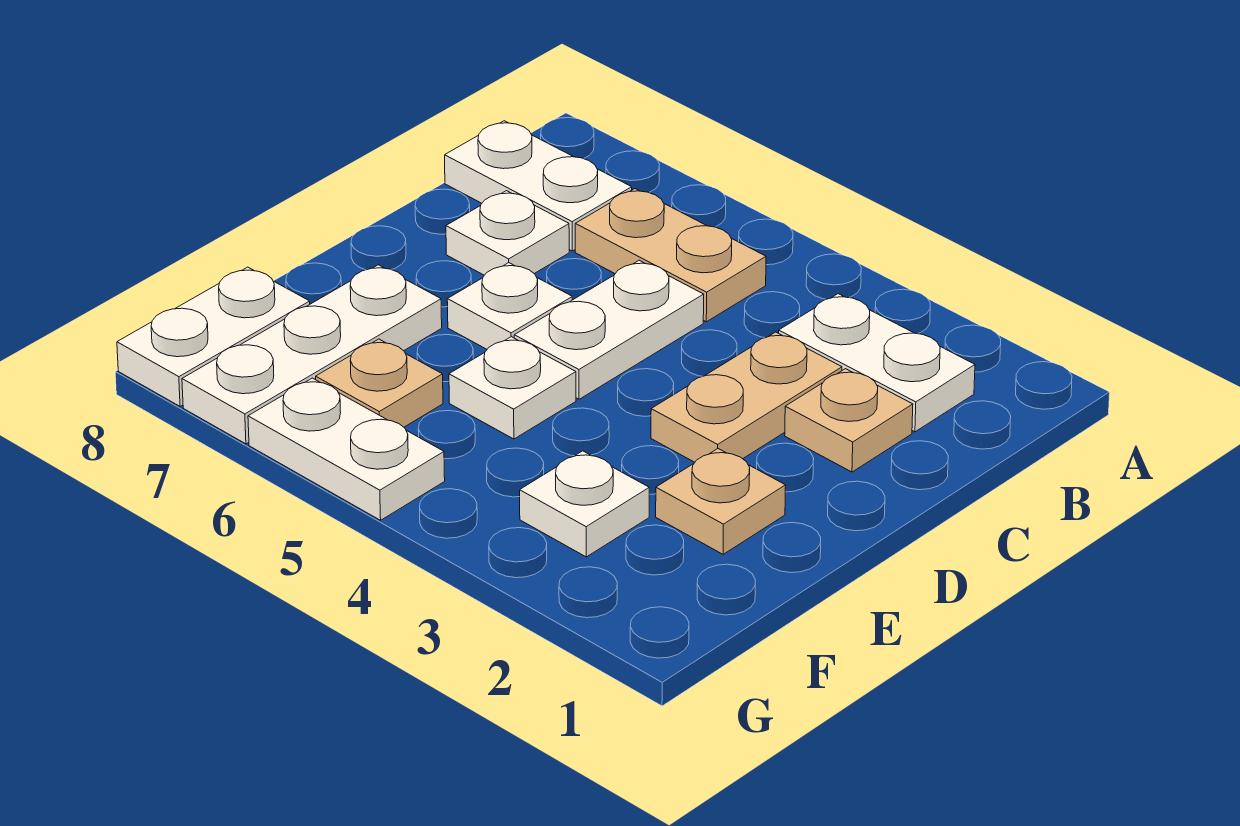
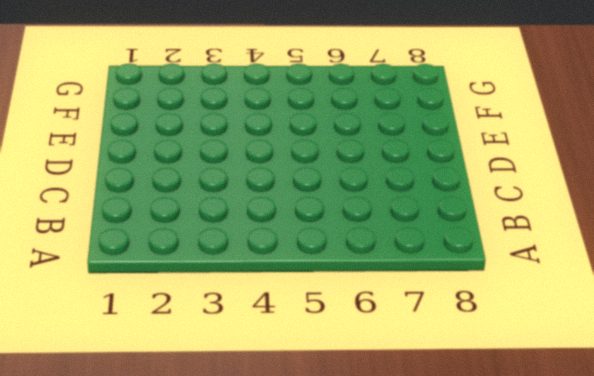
none -> white plate B2:B3 level 1
none -> tan plate B5:B6 level 1
none -> white plate B7:B8 level 1

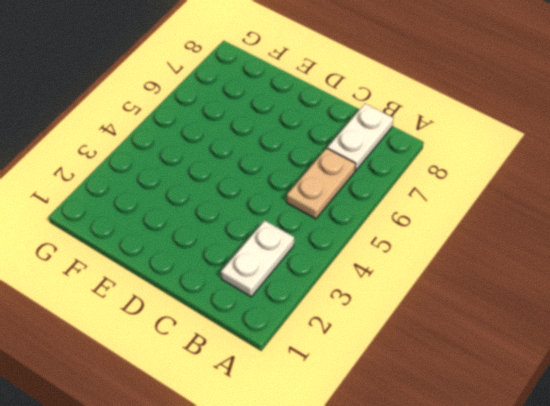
none -> tan plate C2 level 1
none -> tan plate C3:D3 level 1
none -> white plate C5:D5 level 1

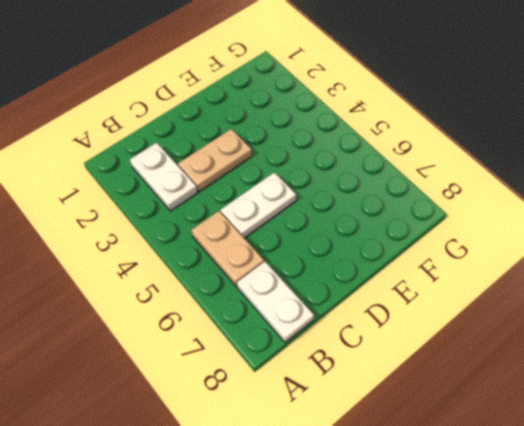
none -> tan plate C2 level 1
none -> white plate C7 level 1
none -> white plate D6 level 1

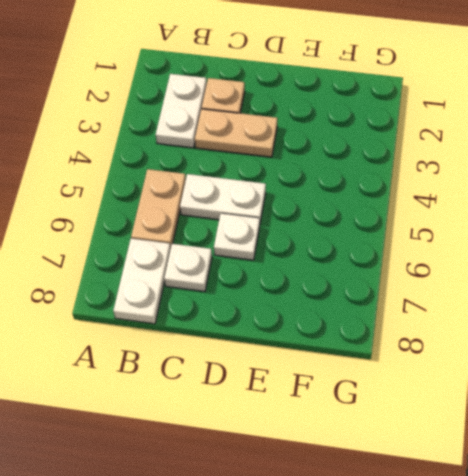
none -> tan plate E2 level 1
none -> white plate E5 level 1
none -> white plate E7:G7 level 1

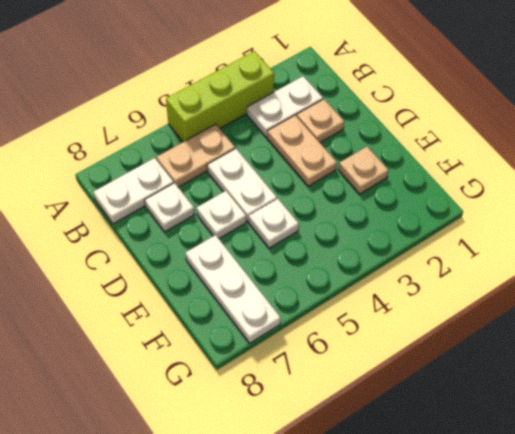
lime brick A3:A5 level 1 -> none
none -> white plate F3 level 1
none -> tan plate F6 level 1
none -> white plate F8:G8 level 1

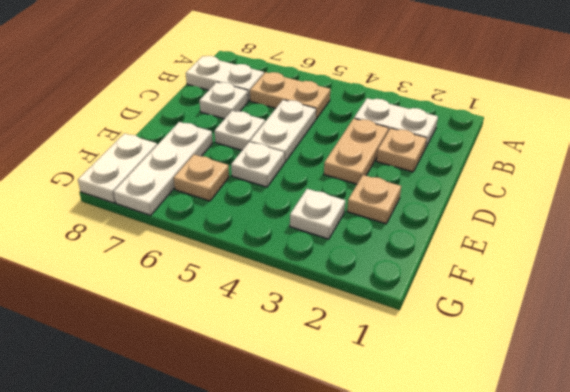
none -> white plate G5:G6 level 1

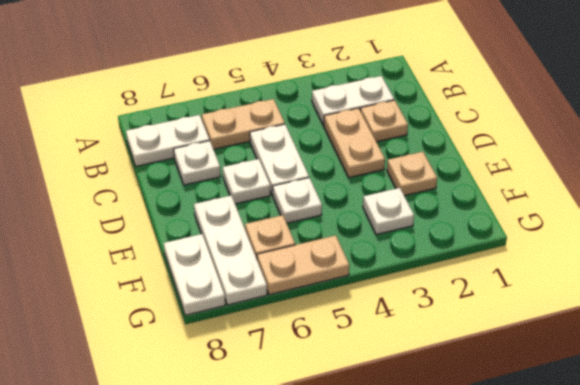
tan plate G5:G6 level 1 -> white plate G5:G6 level 1

